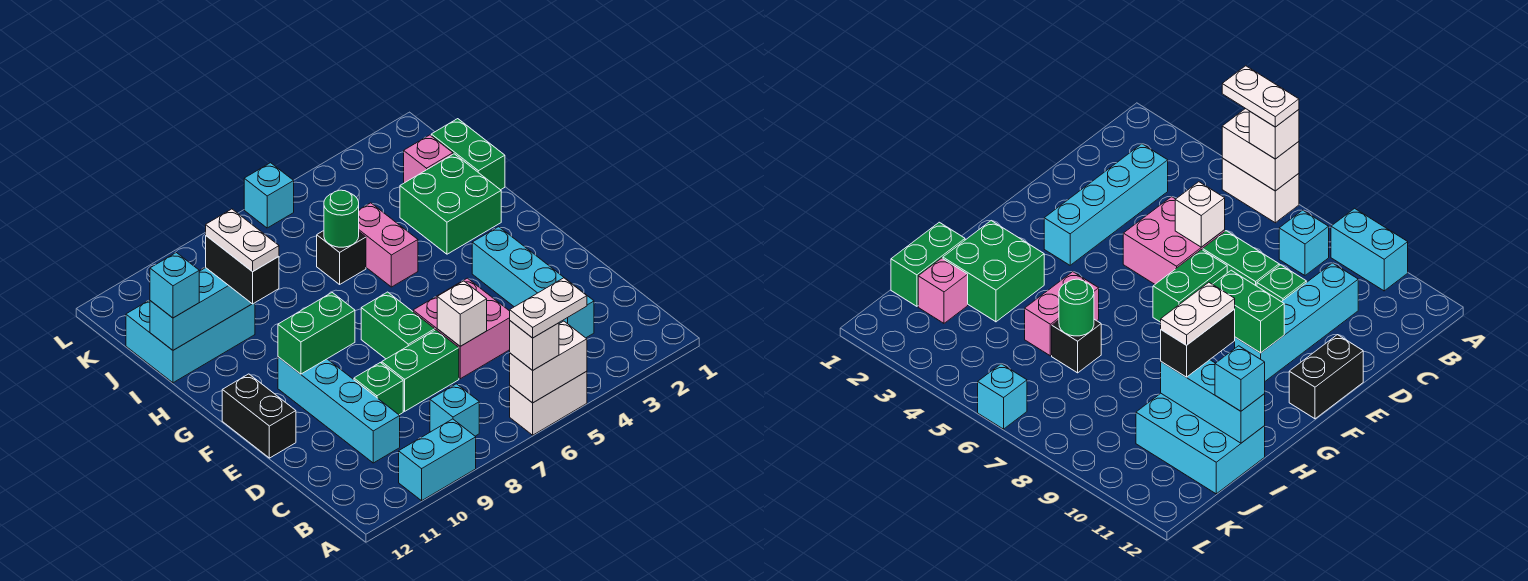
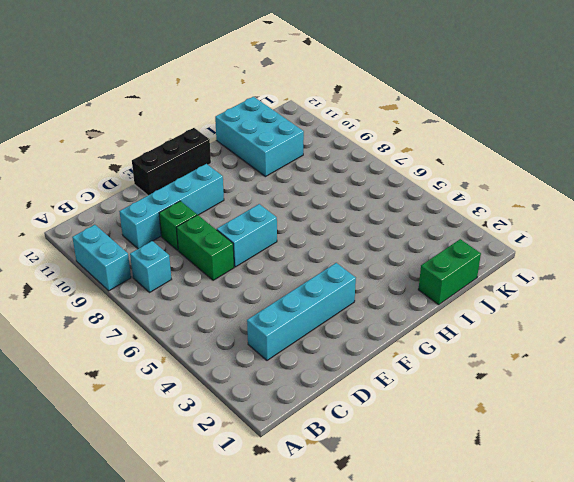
cyan brick E7:F7 level 1 -> green brick E7:F7 level 1
black brick E12:G12 level 1 -> black brick E12:F12 level 1
none -> white brick A5:A6 level 1
none -> pink brick D5:E6 level 1
none -> green brick H2:I3 level 1

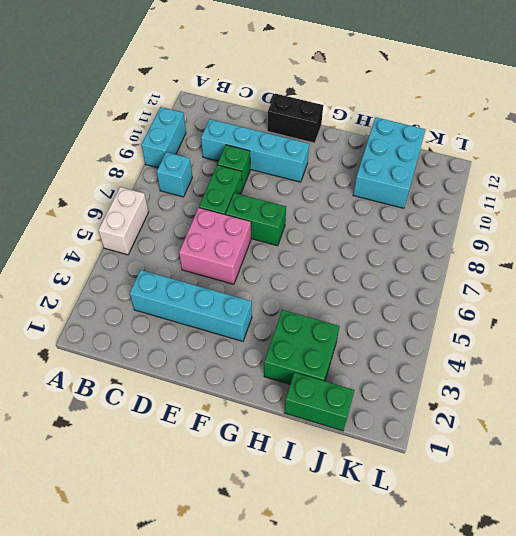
none -> pink brick H5:I5 level 1
none -> black brick I6 level 1
none -> pink brick J2 level 1

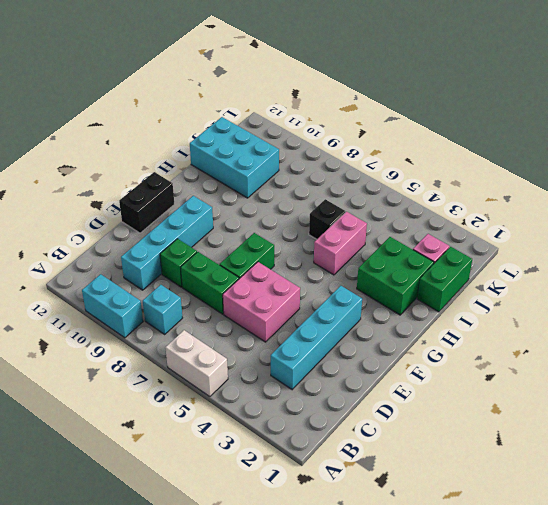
none -> cyan brick L6 level 1
none -> white brick A5:A6 level 2
none -> white brick D6 level 2

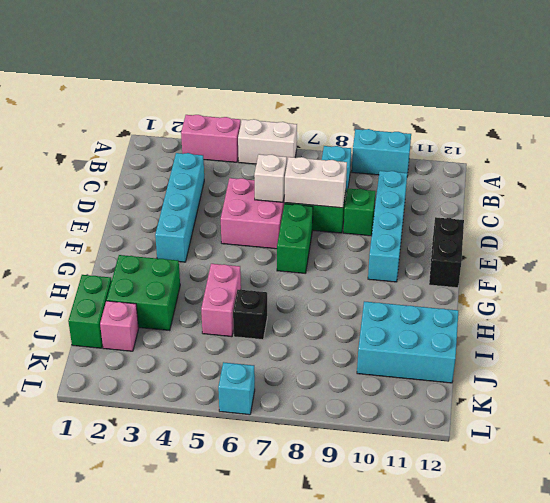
pink brick A3:A4 level 1 -> none
white brick D7:D8 level 2 -> white brick A5:A6 level 2
none -> green brick F9:F10 level 2
none -> green round brick I6 level 2
none -> cyan brick I10:I12 level 2

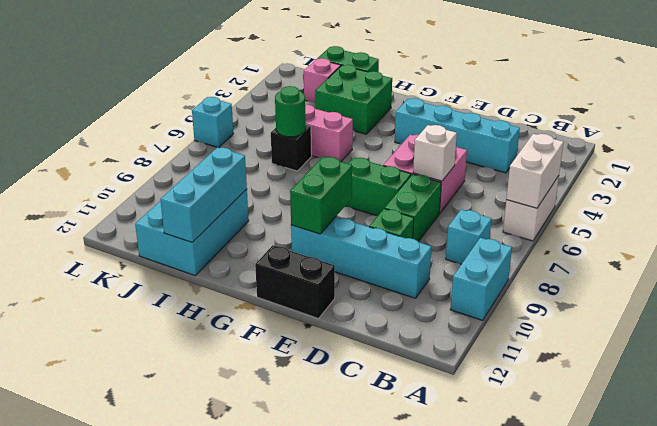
none -> white brick A6 level 3
none -> black brick H10:I10 level 3
none -> cyan brick I12 level 3

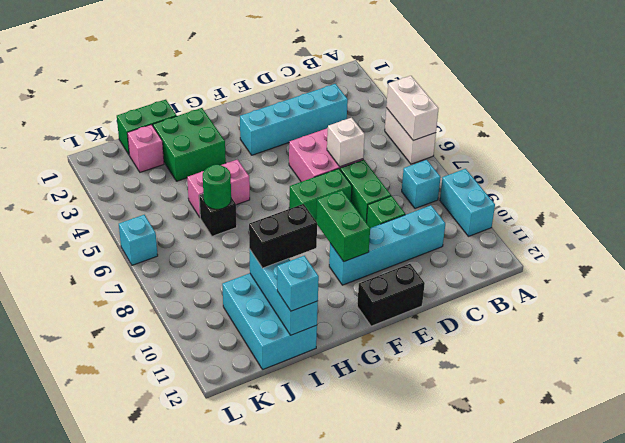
none -> white brick A6 level 3
none -> white plate A5:A6 level 4
none -> white plate H10:I10 level 4

